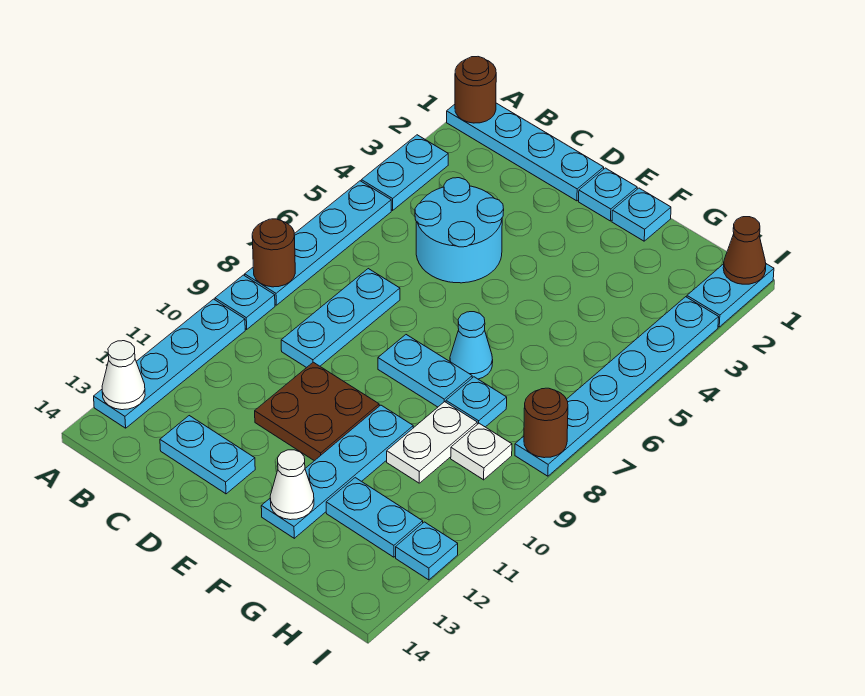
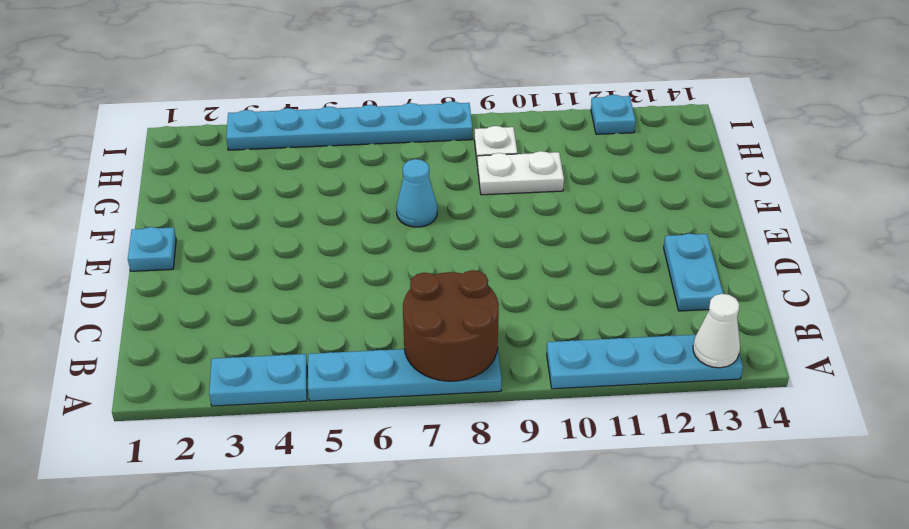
brown round brick A7:B8 level 2 -> brown round brick A8 level 2
none -> cyan plate A1:D1 level 1
none -> cyan plate A9 level 1
none -> cyan round brick C4:D5 level 1

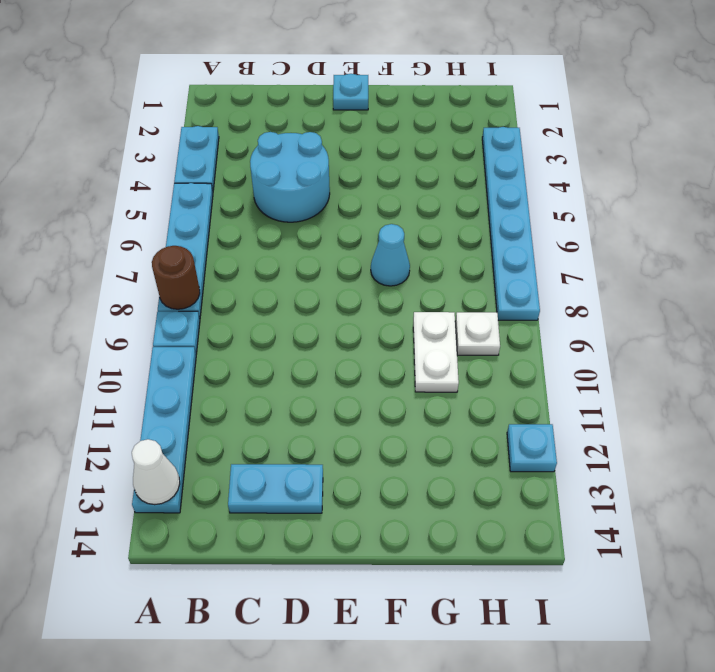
none -> cyan plate A1:D1 level 1
none -> cyan plate C7:C9 level 1
none -> brown plate D10:E11 level 1

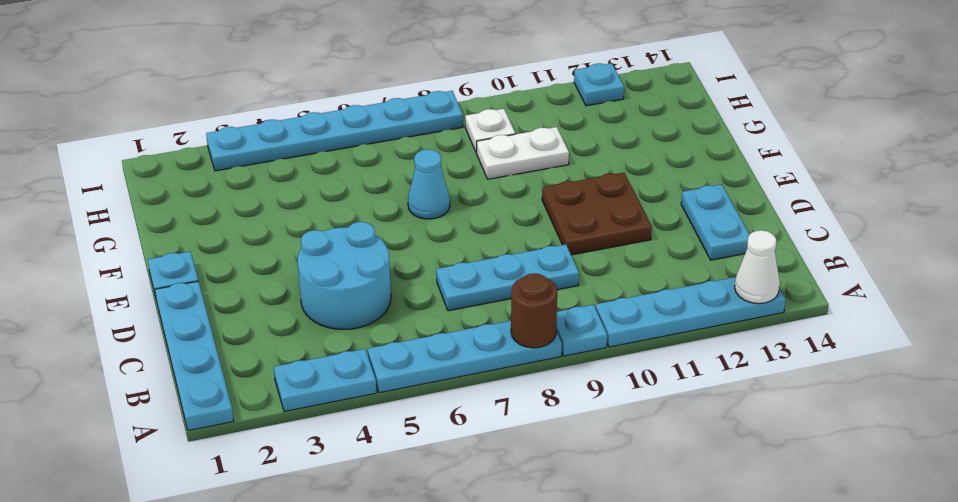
none -> cyan plate E8:F8 level 1
none -> cyan plate F1 level 1
none -> cyan plate F10:F13 level 1

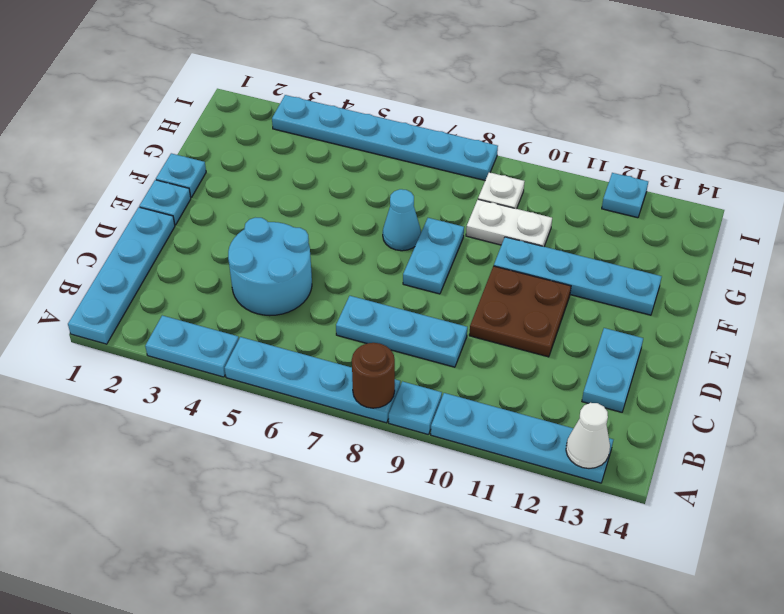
none -> cyan plate G8 level 1
none -> cyan plate G12:H12 level 1
none -> cyan plate I1:I2 level 1

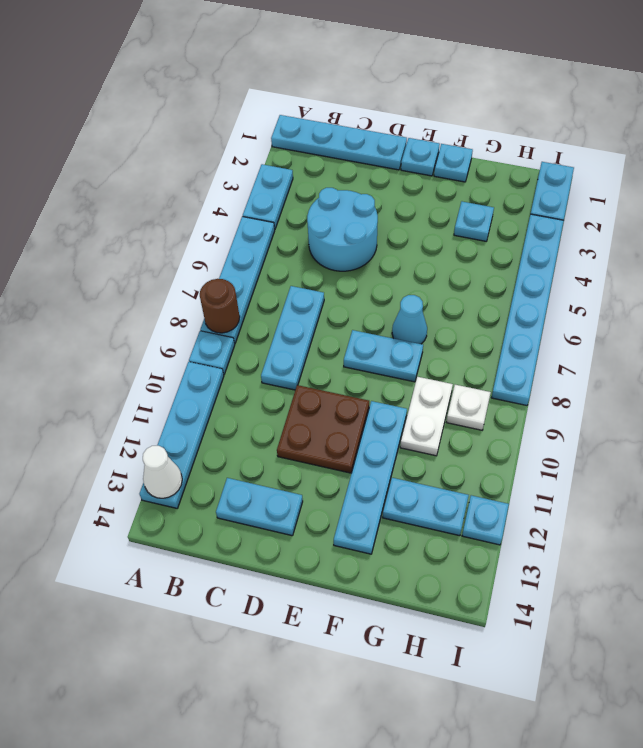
cyan plate G3 level 1 -> cyan plate G8 level 1
none -> brown round brick A1 level 2
none -> white cone F13 level 2
none -> brown cone I1 level 2

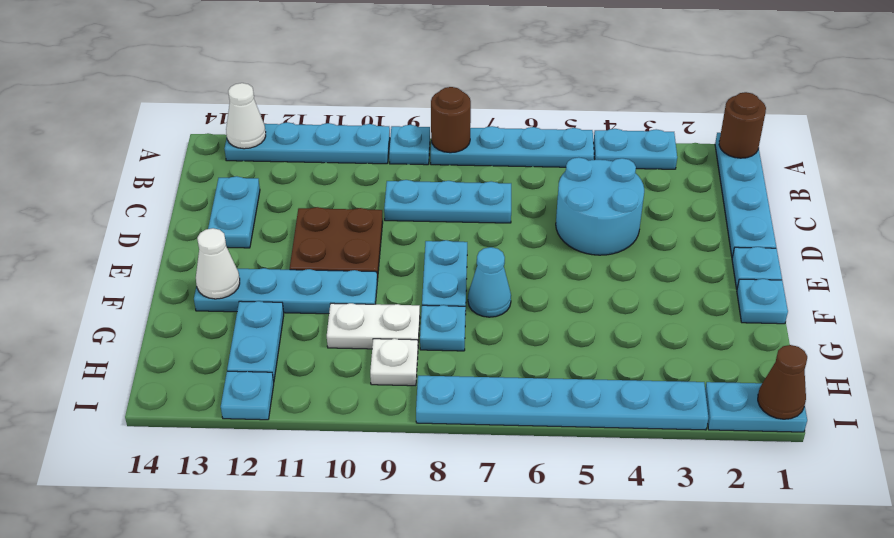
none -> brown round brick I8 level 2

